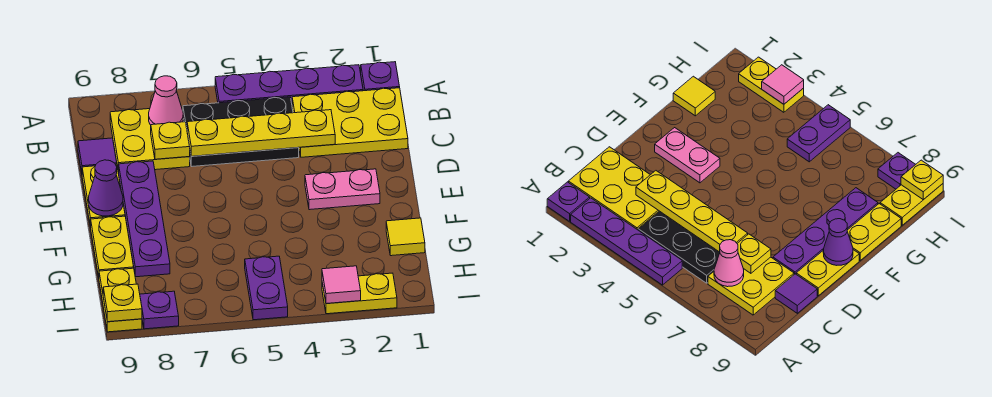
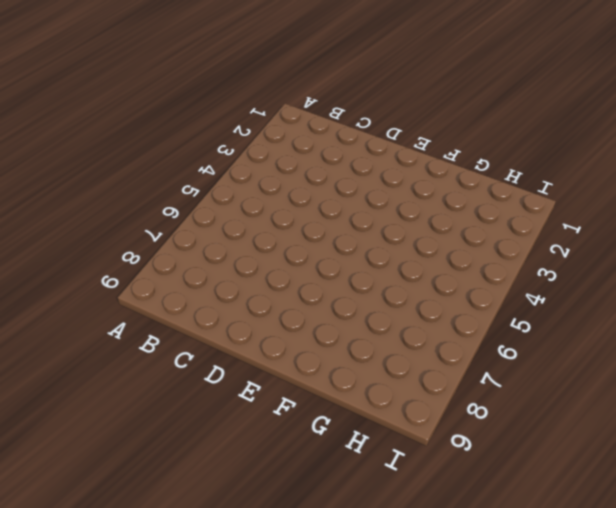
none -> purple plate A1 level 1
none -> purple plate A2:A5 level 1
none -> yellow plate B1:C3 level 1

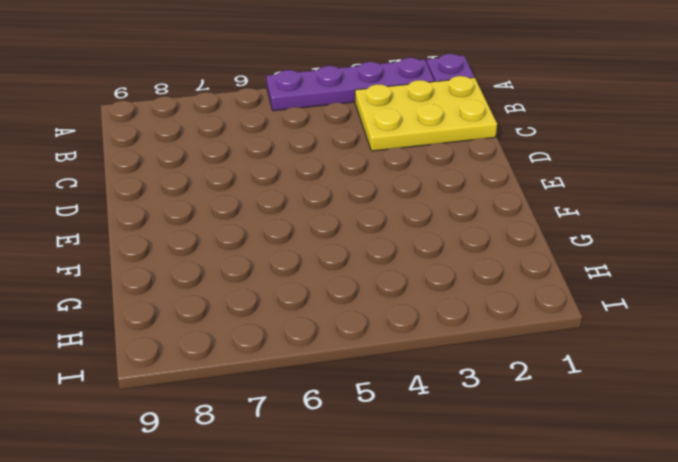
none -> black plate B4:C6 level 1
none -> yellow plate B7:C8 level 1
none -> purple tile C9 level 1

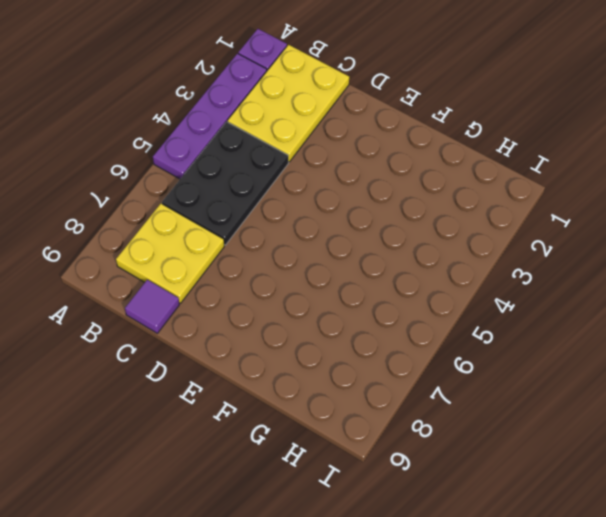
none -> purple plate D8:G8 level 1
none -> yellow plate D9:E9 level 1
none -> pink plate E2:E3 level 1

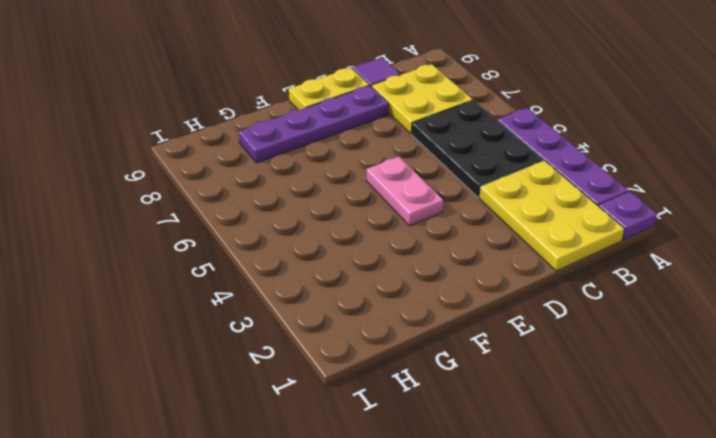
pink plate E4:E5 level 1 -> pink plate E2:E3 level 1
none -> yellow plate F9:G9 level 1
none -> yellow tile G1 level 1
none -> purple plate H5:I5 level 1

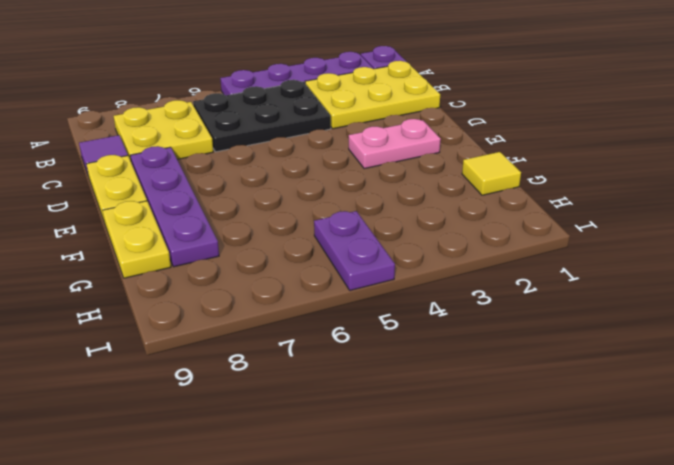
none -> yellow plate H9:I9 level 1
none -> yellow plate I2:I3 level 1
none -> purple plate I8 level 1

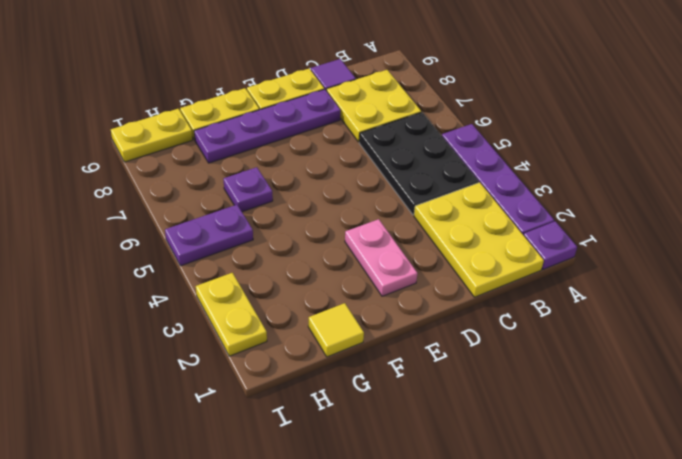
purple plate G6 level 1 -> purple plate I8 level 1
none -> pink cone B7 level 2
none -> yellow plate C3:C6 level 2
none -> yellow plate C7 level 2

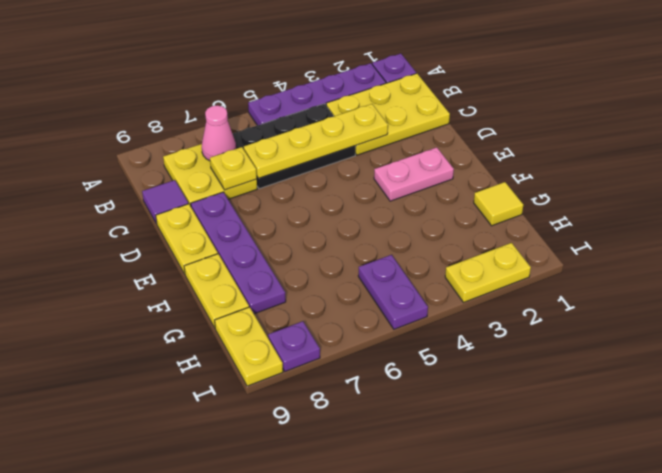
none -> purple cone E9 level 2
none -> pink tile I3 level 2
none -> yellow plate I9 level 2

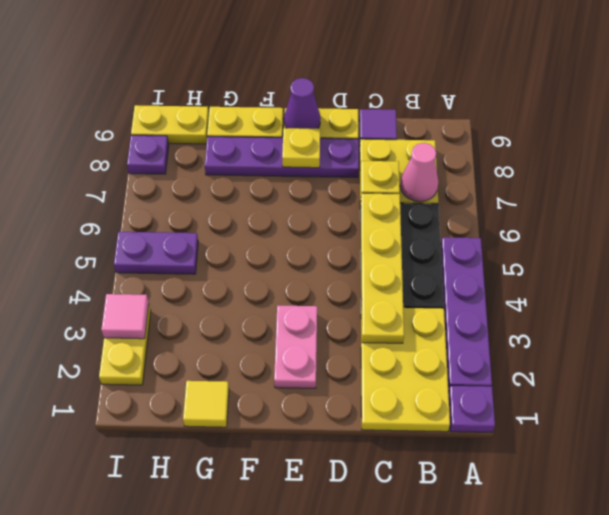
yellow plate E8 level 2 -> yellow plate I9 level 2

